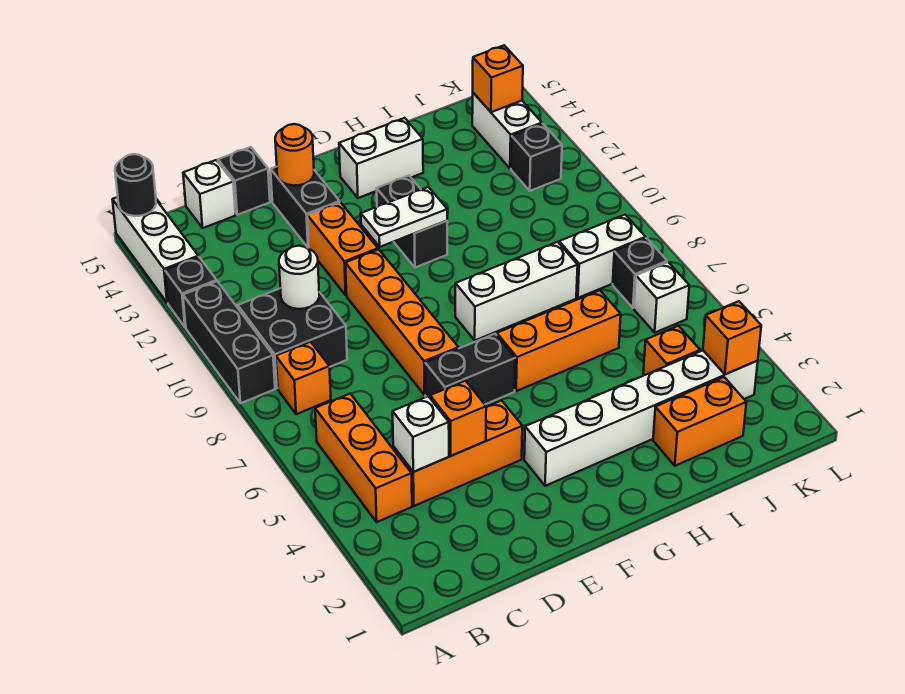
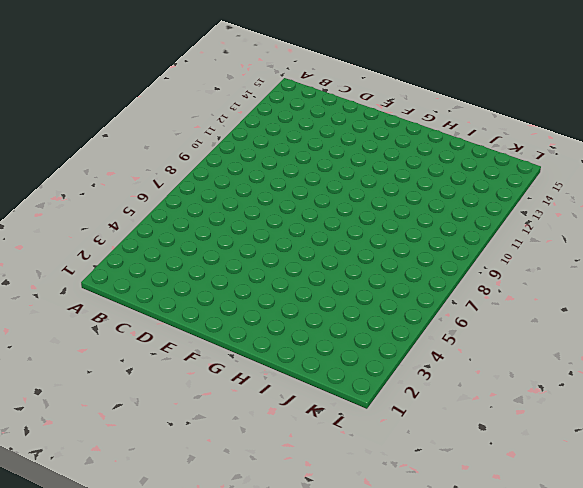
none -> black brick A9:A11 level 1
none -> black brick A12 level 1
none -> white brick A13:A15 level 1
none -> orange brick B4:B6 level 1

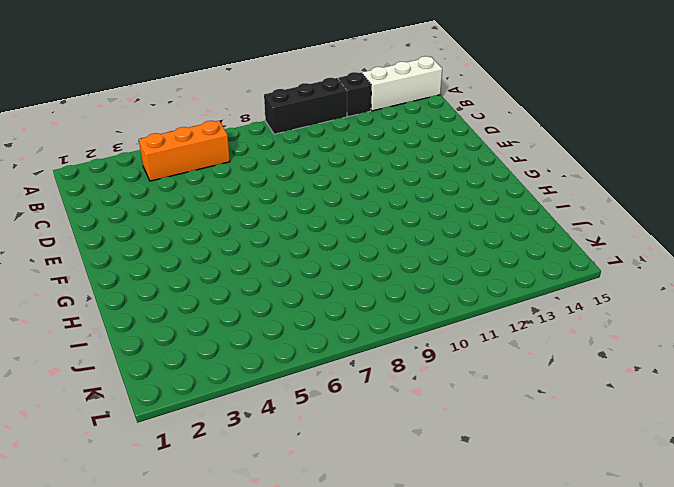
none -> orange brick B8 level 1
none -> black brick B9:C10 level 1
none -> orange brick C4:E4 level 1
none -> white brick C15 level 1

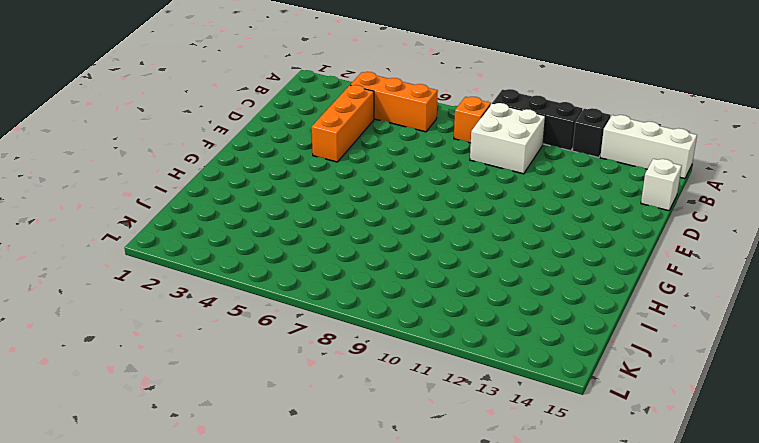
white brick B9:C10 level 1 -> black brick B9:C10 level 1
none -> black brick D15 level 1
none -> black brick E6:F6 level 1
none -> orange brick E7:E10 level 1
none -> orange brick E11:E12 level 1

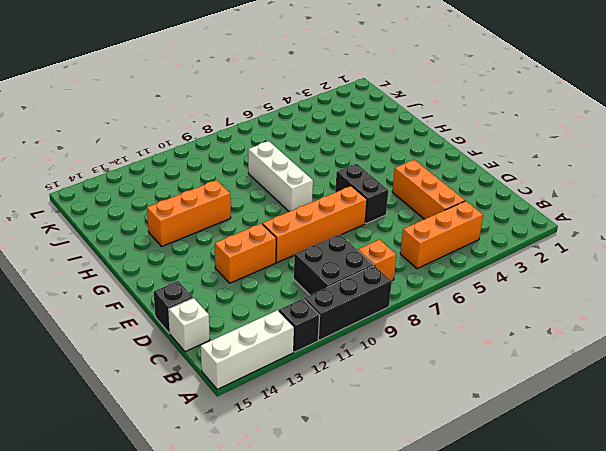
orange brick H11:H13 level 1 -> orange brick G6:I6 level 1
none -> black brick E13:E14 level 1
none -> white brick F3:K3 level 1
none -> black brick G11:G12 level 1
none -> white brick G14:H14 level 1

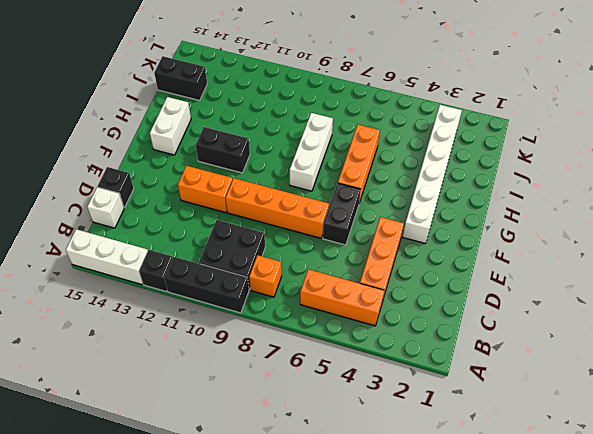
black brick J14:J15 level 1 -> black brick E13:E14 level 1
none -> orange brick I2:J2 level 1
none -> orange brick J4 level 1
none -> white brick J8:K8 level 1
none -> white brick K6 level 1

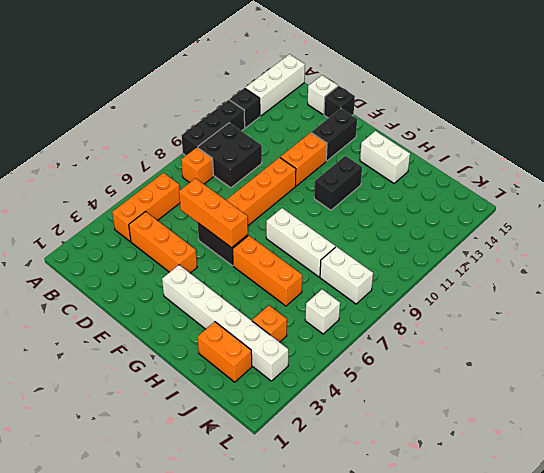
orange brick D6:F6 level 2 -> none
none -> black brick K7 level 1
none -> black brick K12 level 1
none -> white brick K13:K14 level 1
none -> black round brick A15 level 2

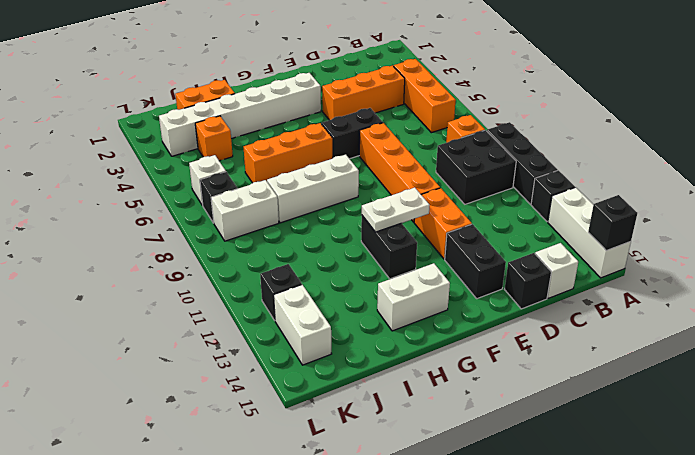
black brick A15 level 2 -> black round brick A15 level 2
none -> white brick C4 level 2
none -> white round brick C10 level 2
none -> orange brick D4 level 2
none -> orange round brick E14 level 2

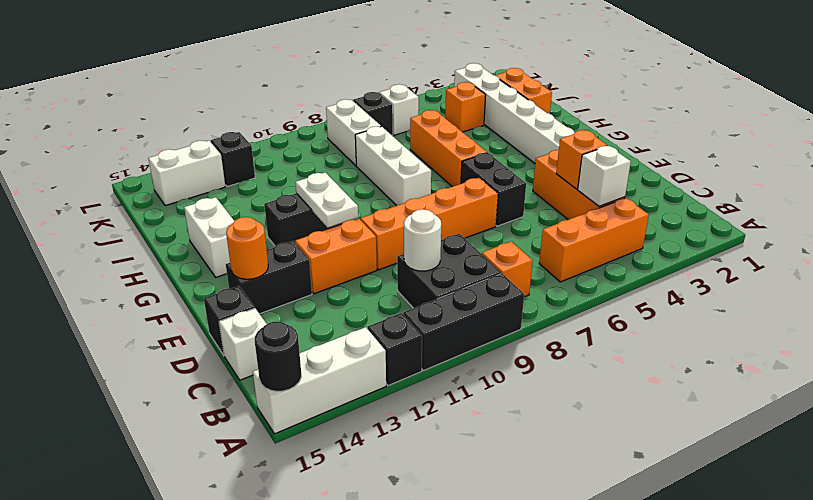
none -> orange brick K3 level 2
none -> orange brick K14 level 2

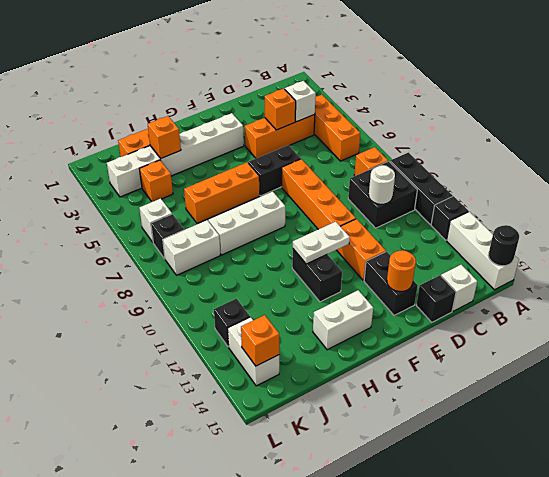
orange brick I3 level 2 -> orange brick K3 level 2

